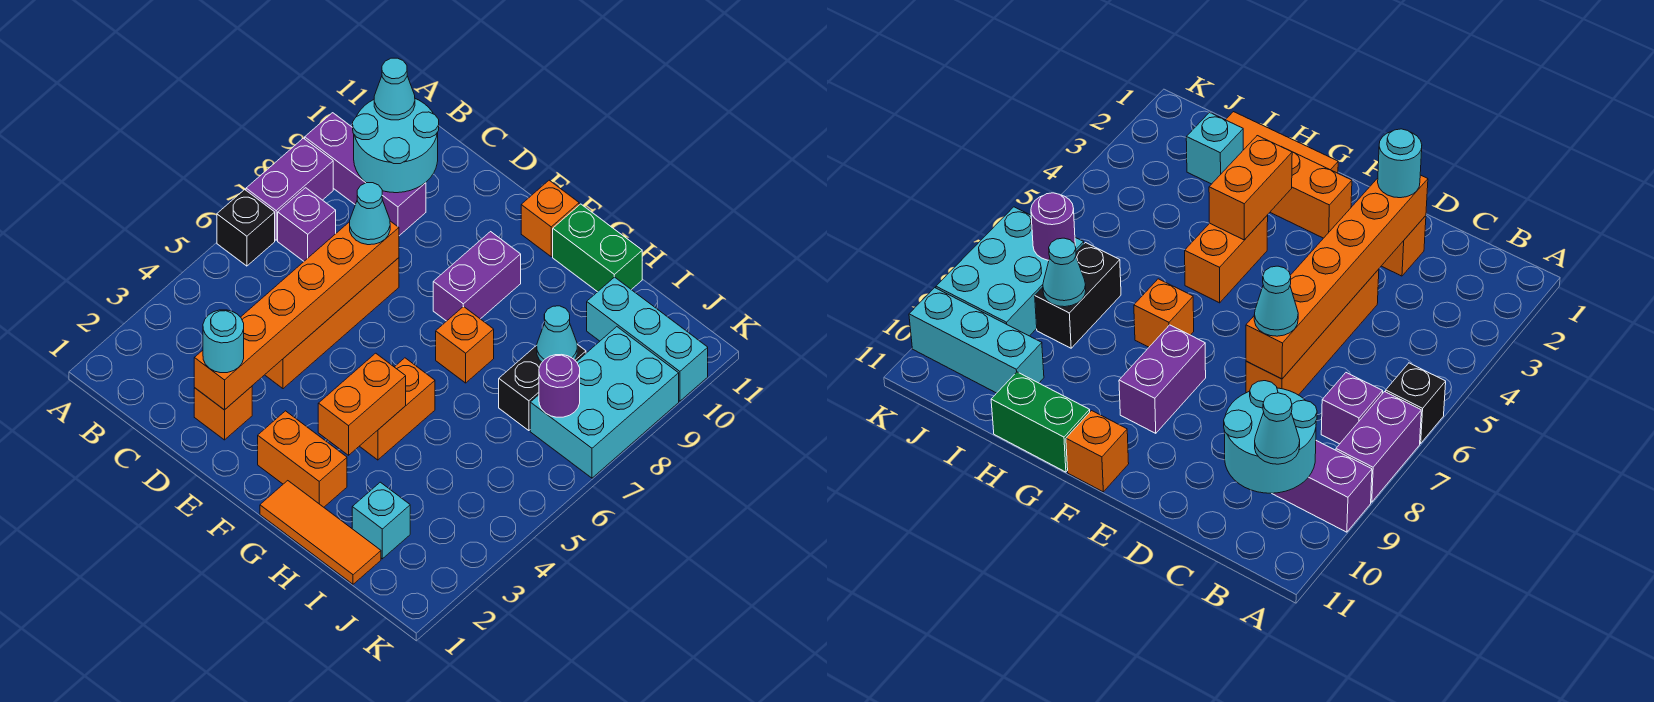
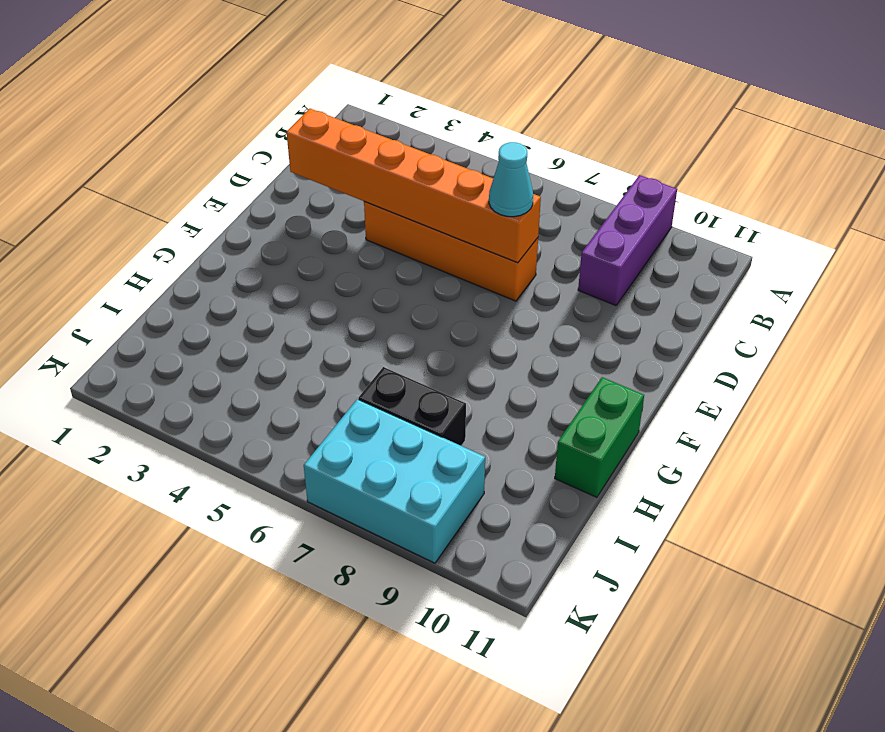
none -> black brick A6 level 1
none -> purple brick A7:A8 level 1
none -> purple brick B7 level 1

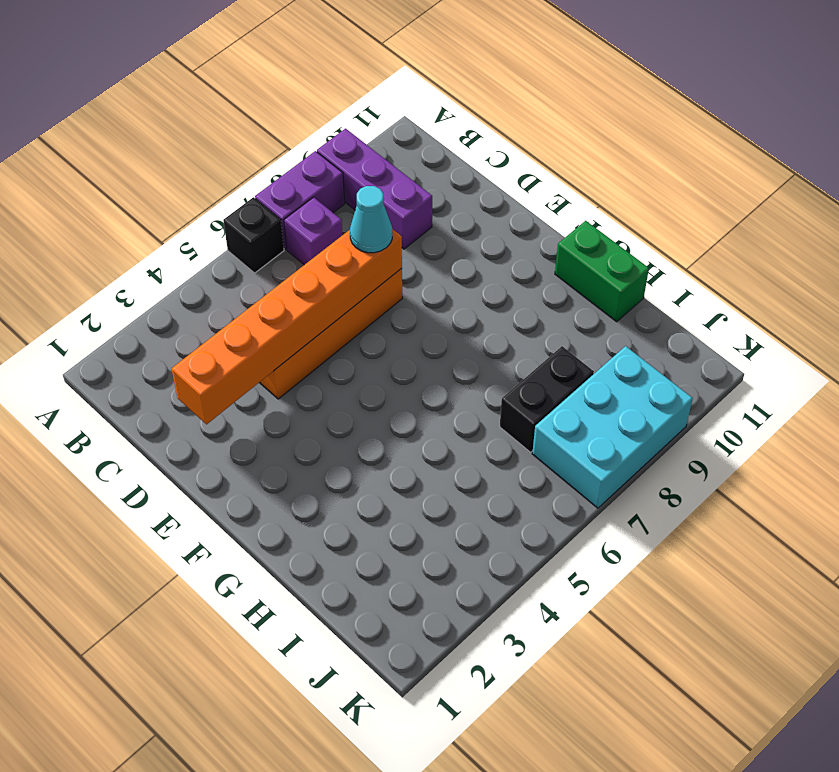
none -> orange brick D2 level 1
none -> orange brick F2:G2 level 1
none -> purple brick F8:F9 level 1

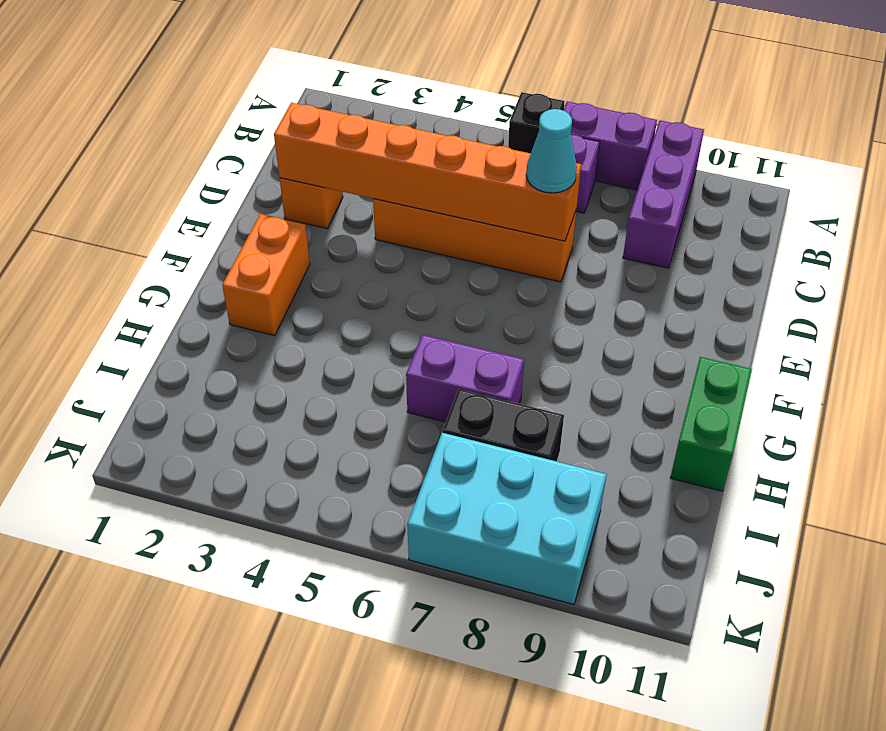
purple brick H6:H7 level 1 -> purple brick F8:F9 level 1
none -> orange brick F11 level 1
none -> orange tile G1:I1 level 1
none -> orange brick G4:G5 level 1

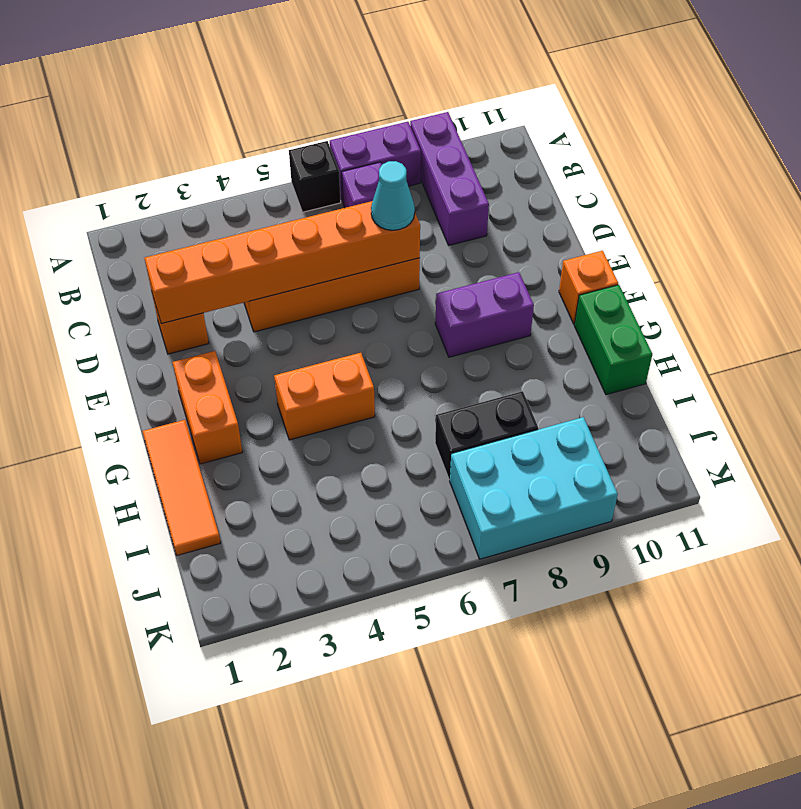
none -> orange brick G7 level 1
none -> cyan brick I2 level 1
none -> cyan brick I10:K10 level 1

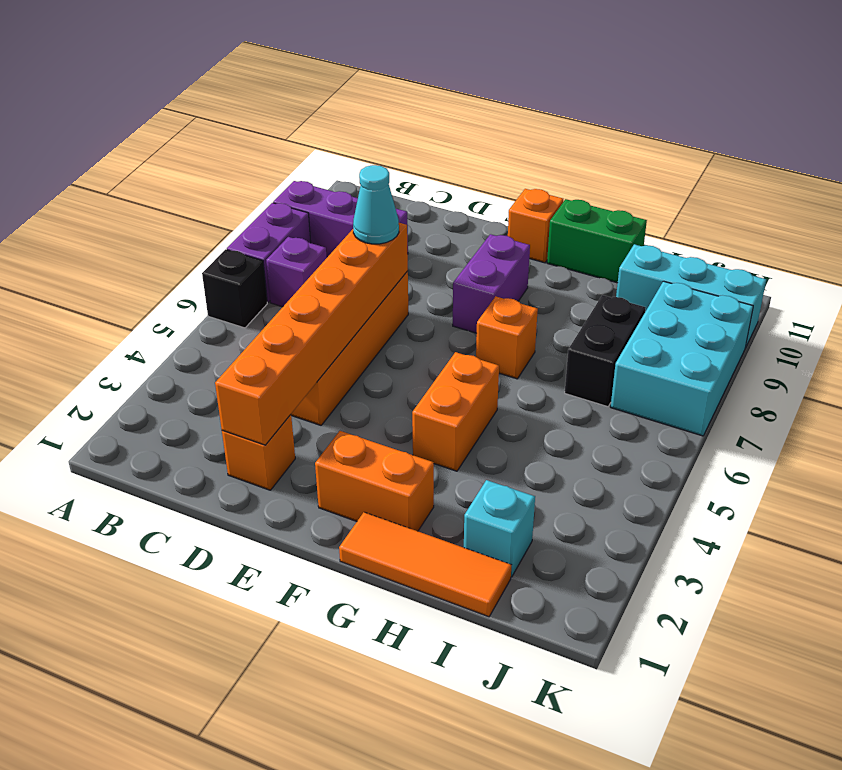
none -> cyan round brick B9:C10 level 2
none -> orange brick G3:G4 level 2
none -> cyan cone I8 level 2

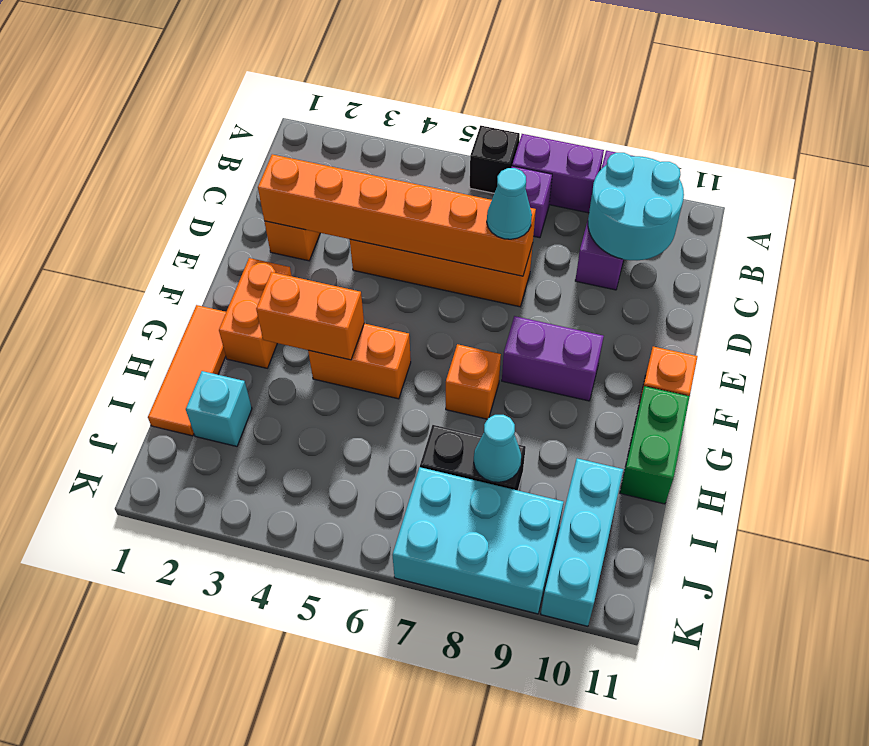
none -> purple round brick J7 level 2
none -> cyan cone B10 level 3
none -> cyan round brick D2 level 3

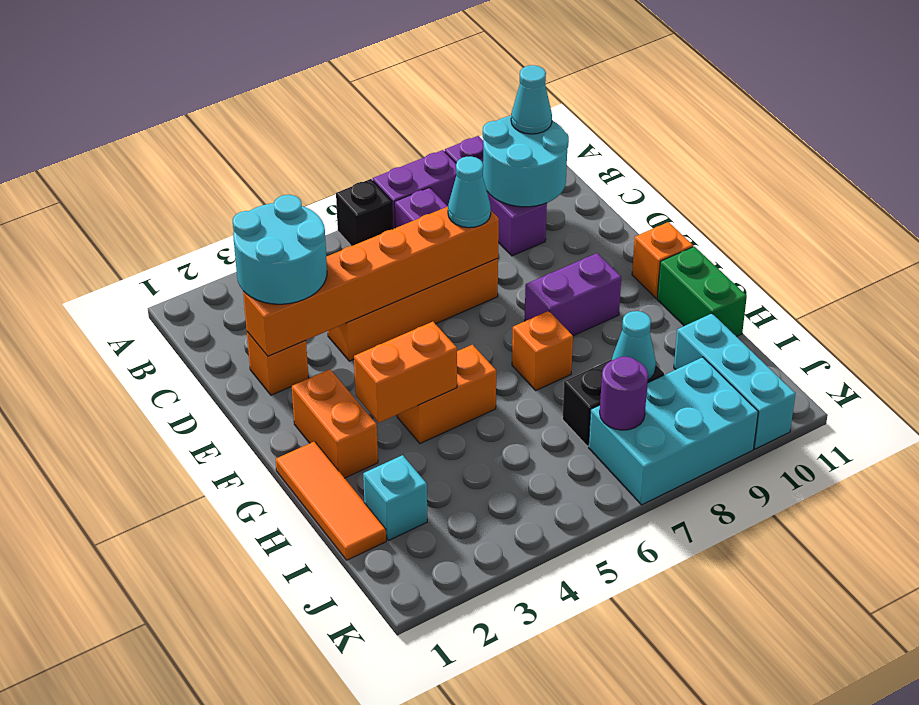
cyan round brick C2:D3 level 3 -> cyan round brick D2 level 3

